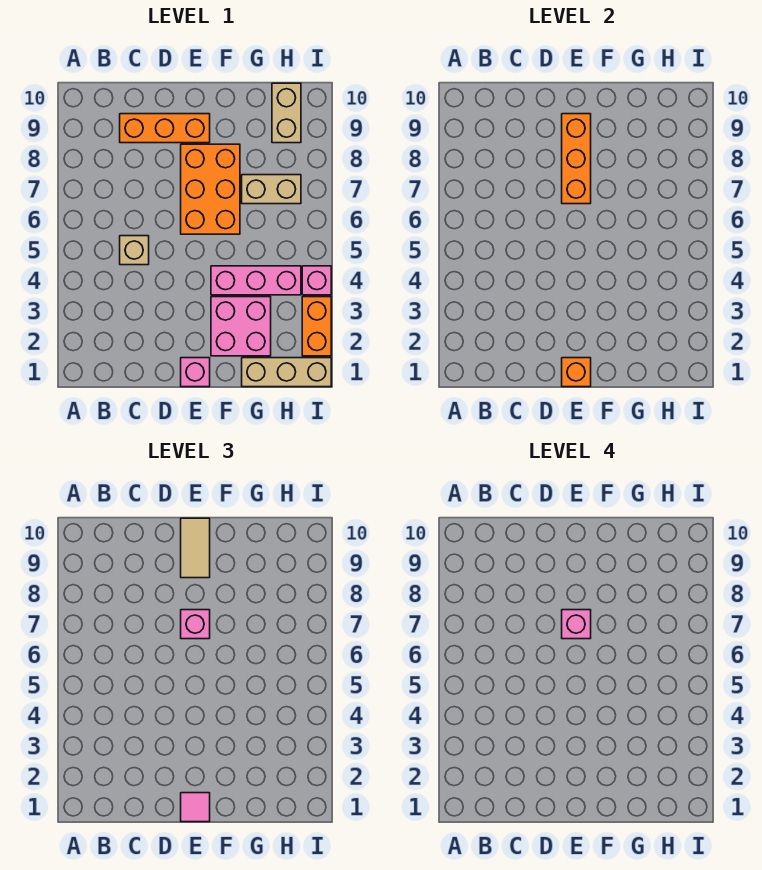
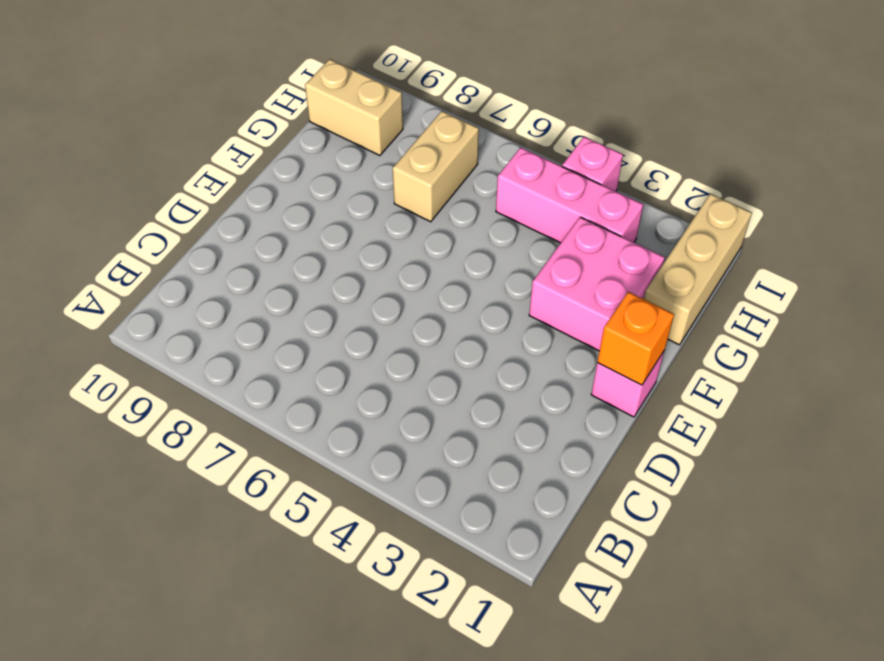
pink brick H3:H5 level 1 -> pink brick F4:H4 level 1
none -> tan brick C5 level 1
none -> orange brick C9:E9 level 1
none -> orange brick E6:F8 level 1

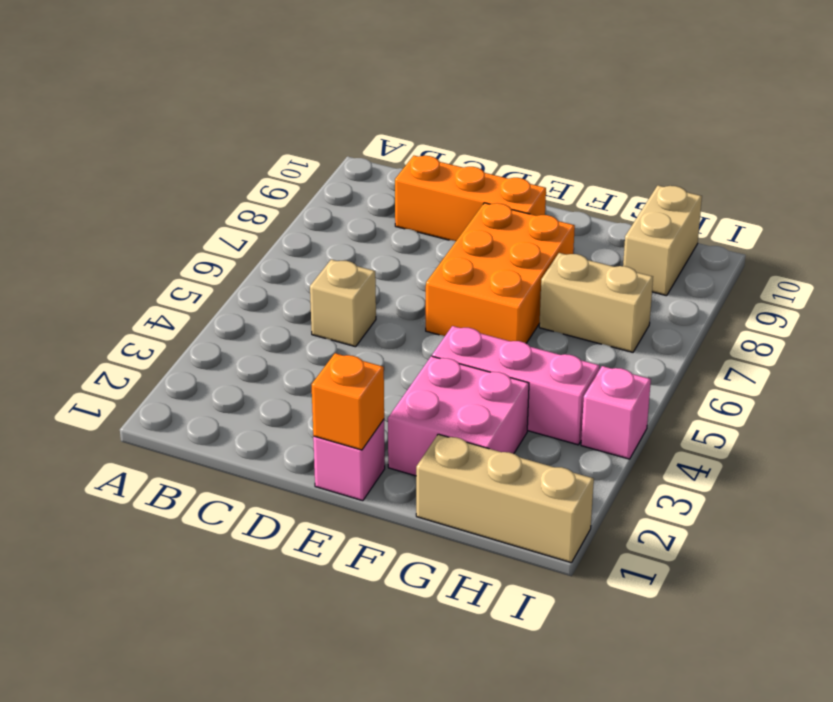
none -> orange brick I2:I3 level 1
none -> orange brick E7:E9 level 2
none -> pink tile E1 level 3

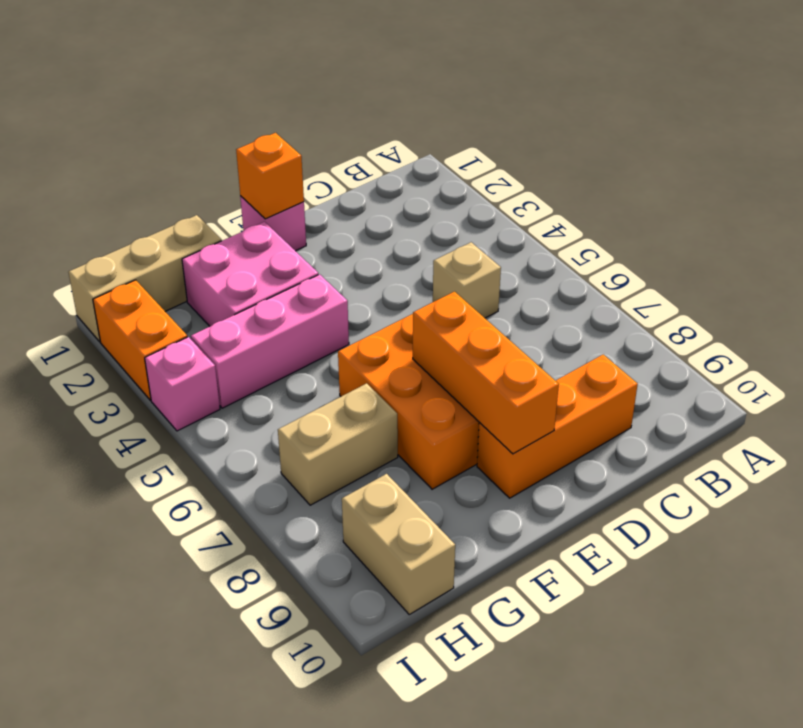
none -> pink tile E1 level 3
none -> pink brick E7 level 3
none -> tan tile E9:E10 level 3

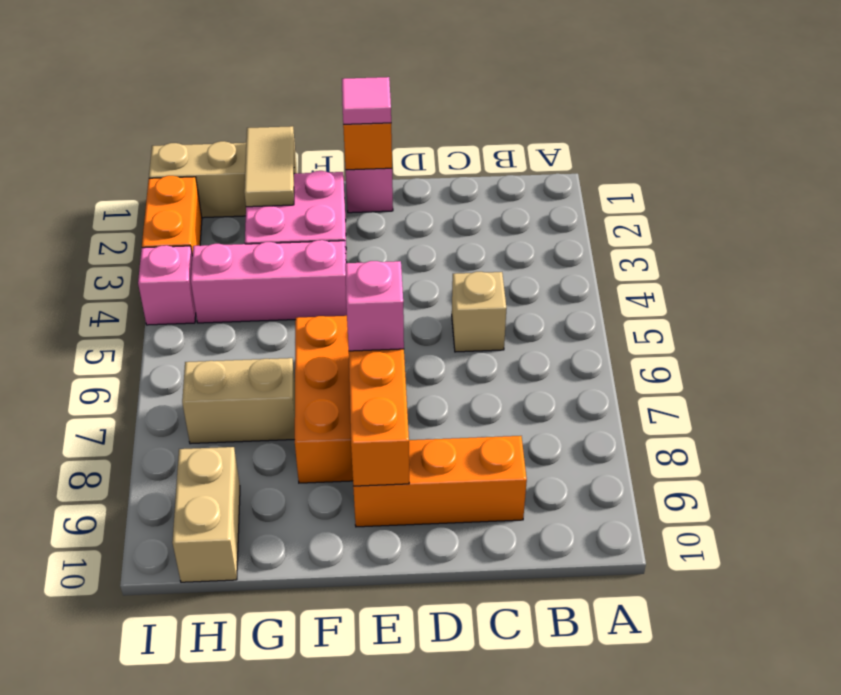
tan tile G1:G2 level 2 -> tan tile E9:E10 level 3
none -> pink brick E7 level 4

